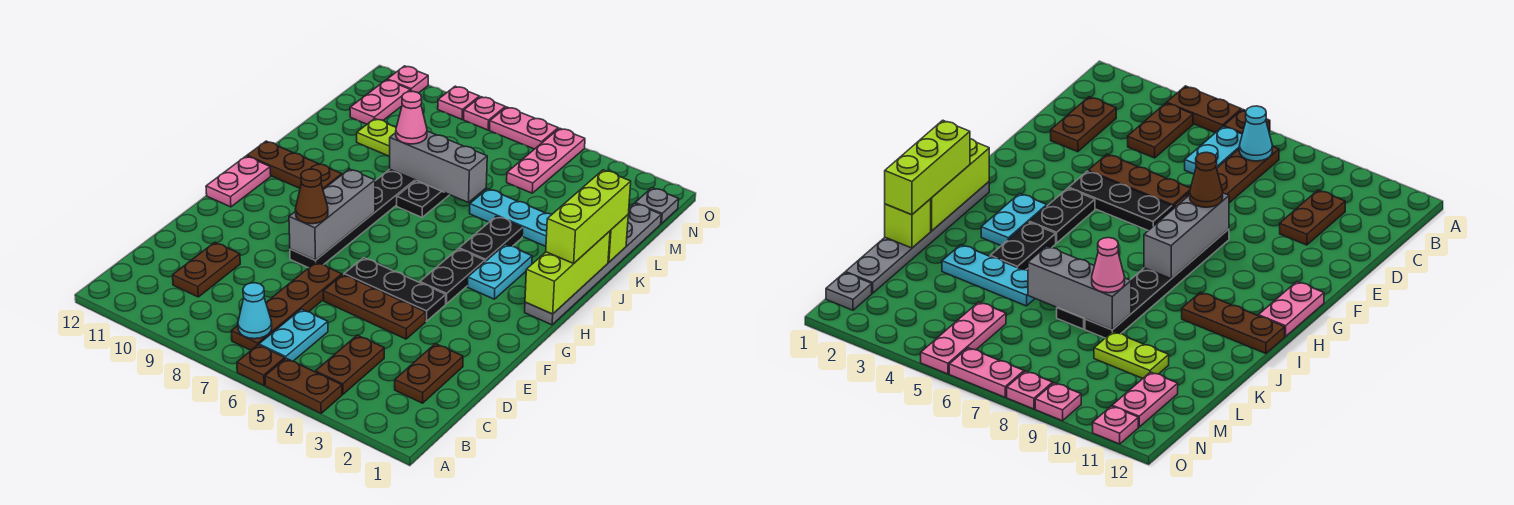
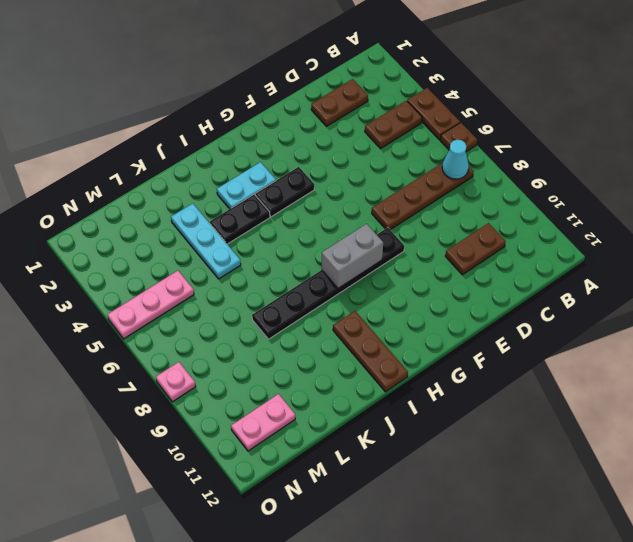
grey brick G8:H8 level 2 -> grey brick F8:H8 level 2
none -> cyan plate B6:C6 level 1
none -> brown plate E4:E6 level 1
none -> black plate F4:F6 level 1
none -> pink plate G12:H12 level 1

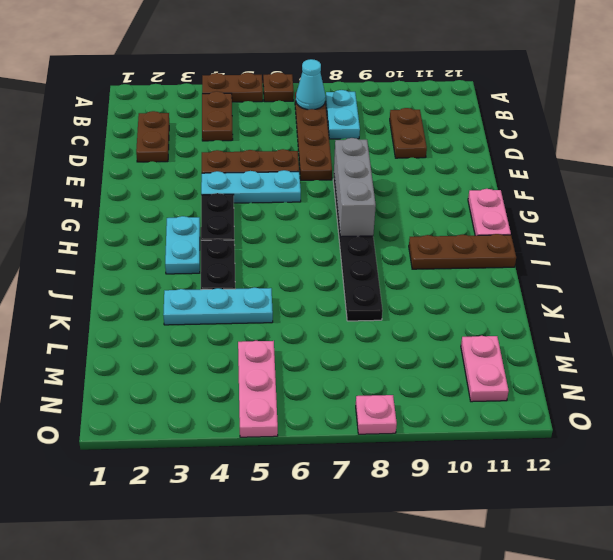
cyan plate B8:C8 level 1 -> cyan plate B6:C6 level 1
cyan plate F4:F6 level 1 -> black plate F4:F6 level 1
none -> grey plate H1:M1 level 1
none -> black plate J7:K7 level 1
none -> lime plate L9:L10 level 1
none -> grey plate N1 level 1

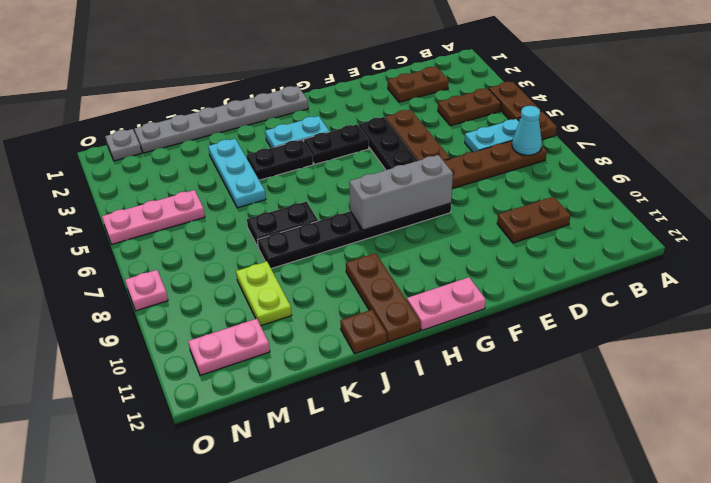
brown plate J12 level 1 -> none
none -> pink plate O6:O7 level 1
none -> pink plate O9 level 1
none -> pink plate O11 level 1
none -> lime brick H1:J1 level 2

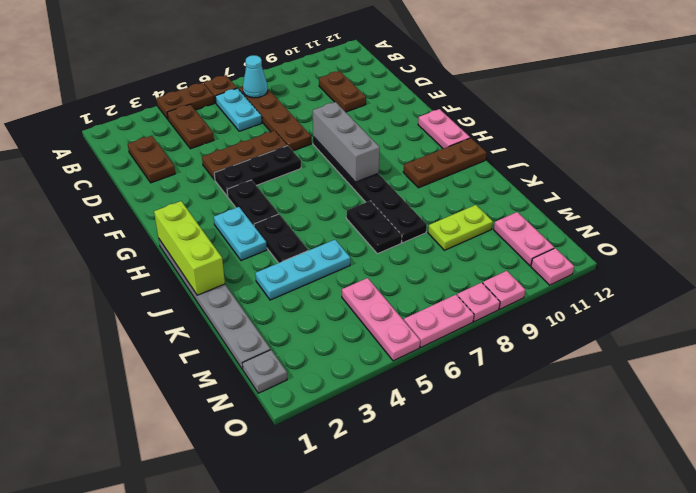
none -> lime brick K1 level 2
none -> grey brick K6:K8 level 2
none -> brown cone F8 level 3
none -> lime brick I1:K1 level 3

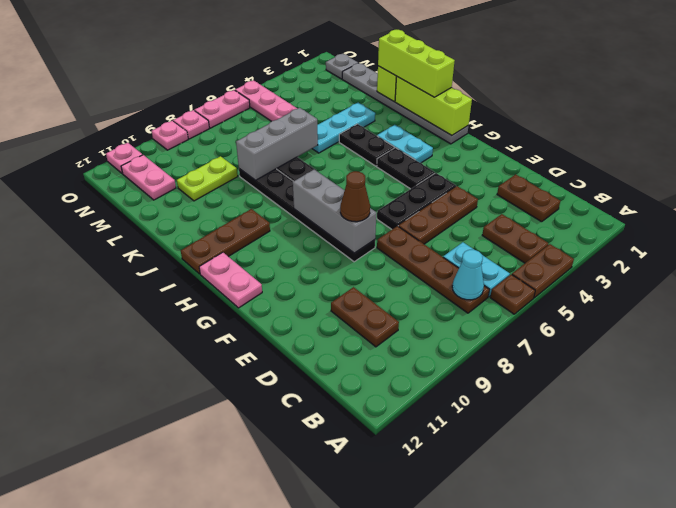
none -> pink cone K8 level 3

